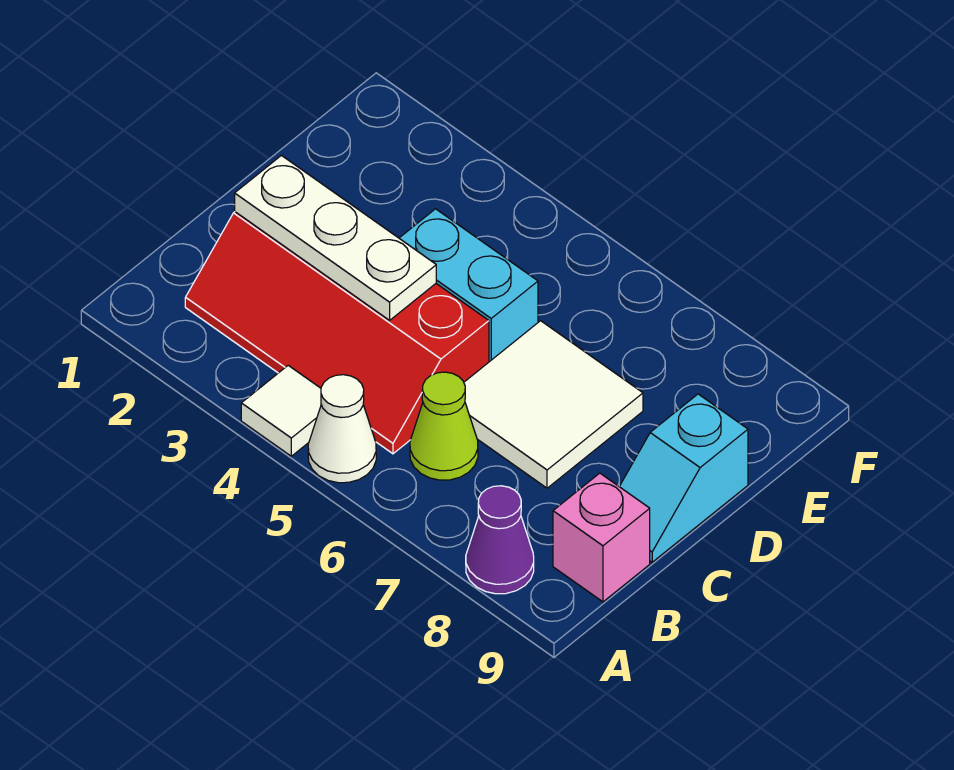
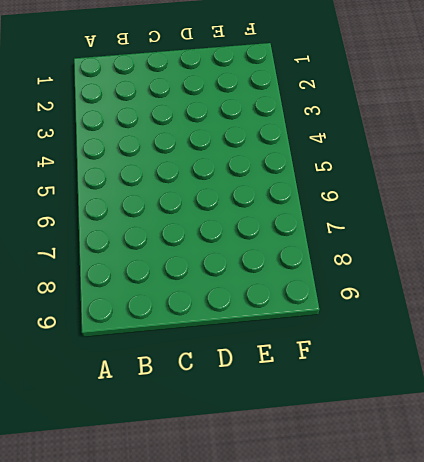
none -> white tile A4 level 1
none -> white cone A5 level 1

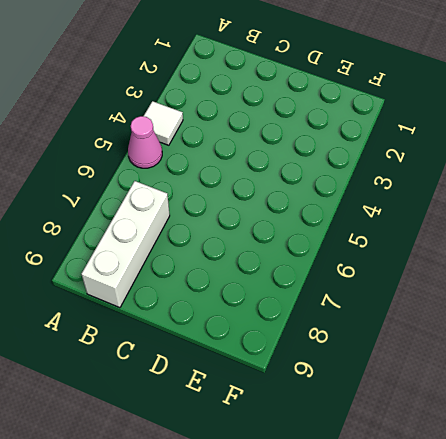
pink cone A5 level 1 -> white cone A5 level 1
white brick B7:B9 level 1 -> pink brick B9 level 1
none -> purple cone A8 level 1
none -> red slope B2:C5 level 1 top C

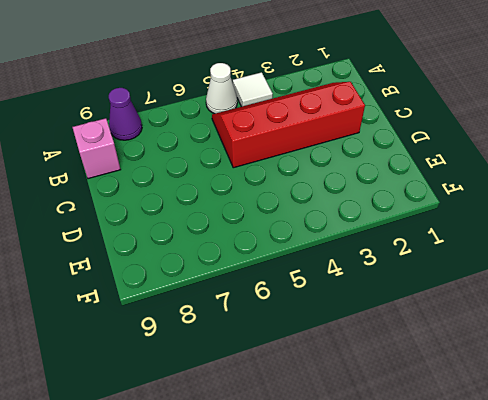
none -> lime cone B6 level 1
none -> white tile C6:D7 level 1

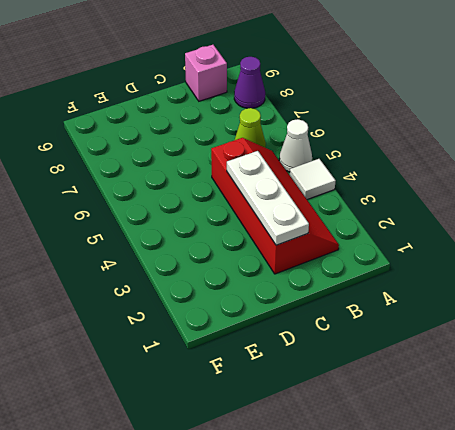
none -> white tile C6:D7 level 1
none -> cyan slope C9:D9 level 1 top D

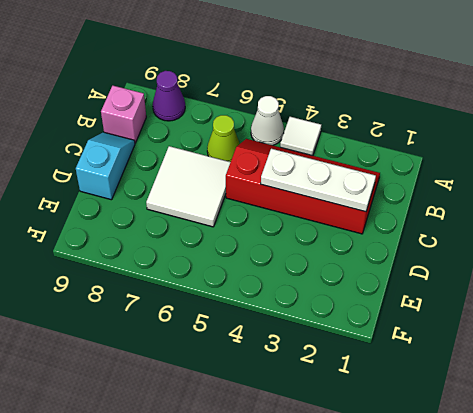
none -> cyan brick D4:D5 level 1

